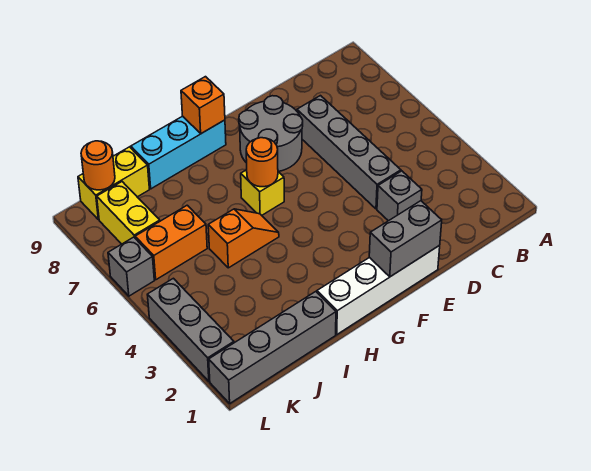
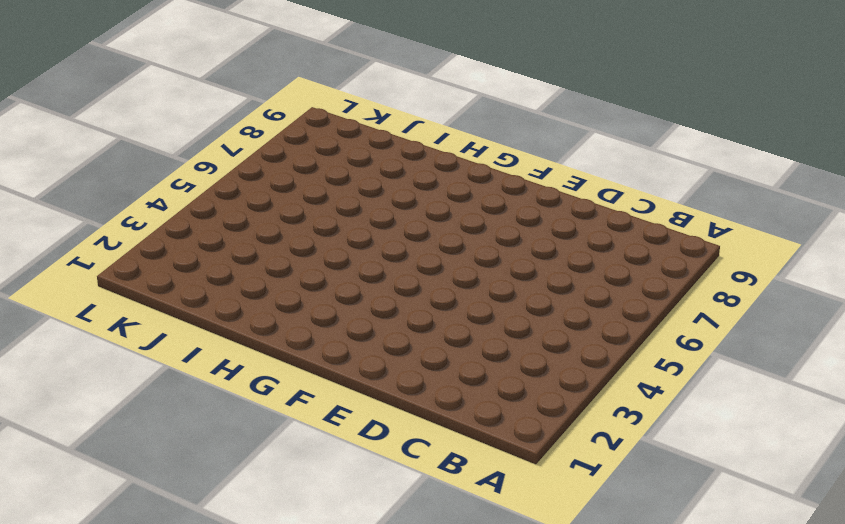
none -> grey brick D3 level 1
none -> grey brick D4:D7 level 1
none -> white brick E1:H1 level 1

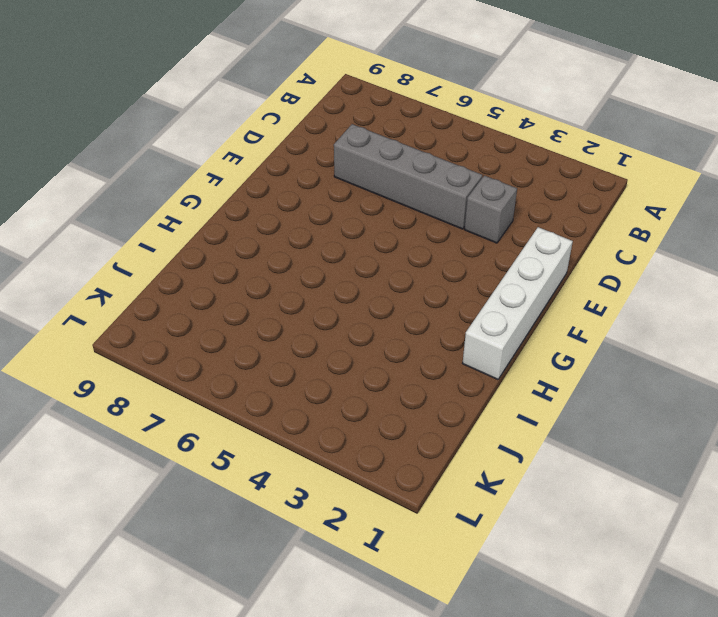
none -> grey round brick E7:F8 level 1
none -> yellow brick G6 level 1
none -> cyan brick G9:I9 level 1

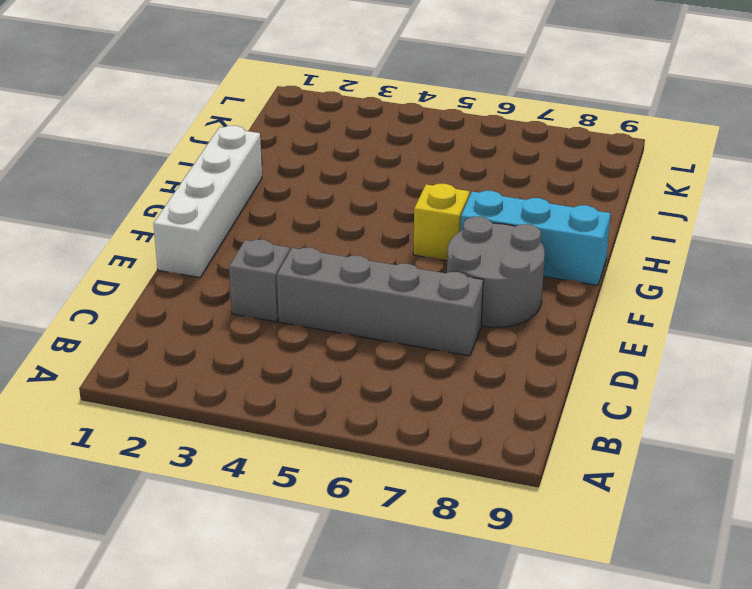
cyan brick G7:G9 level 1 -> cyan brick G9:I9 level 1
none -> orange slope H5:I5 level 1 top I
none -> grey brick I1:L1 level 1
none -> orange brick J6:K6 level 1

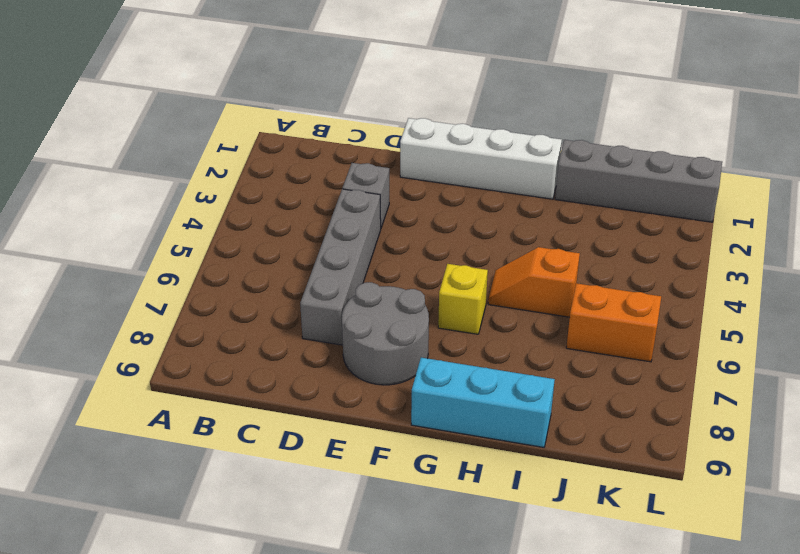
none -> yellow brick J9:K9 level 1
none -> yellow brick K7:K8 level 1
none -> grey brick L2:L4 level 1

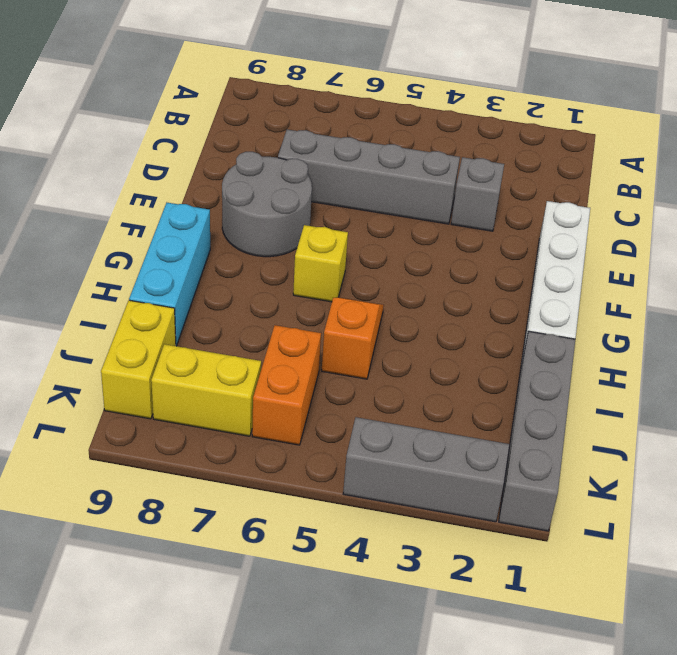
none -> grey brick L6 level 1
none -> grey brick E1:F1 level 2
none -> orange round brick G6 level 2

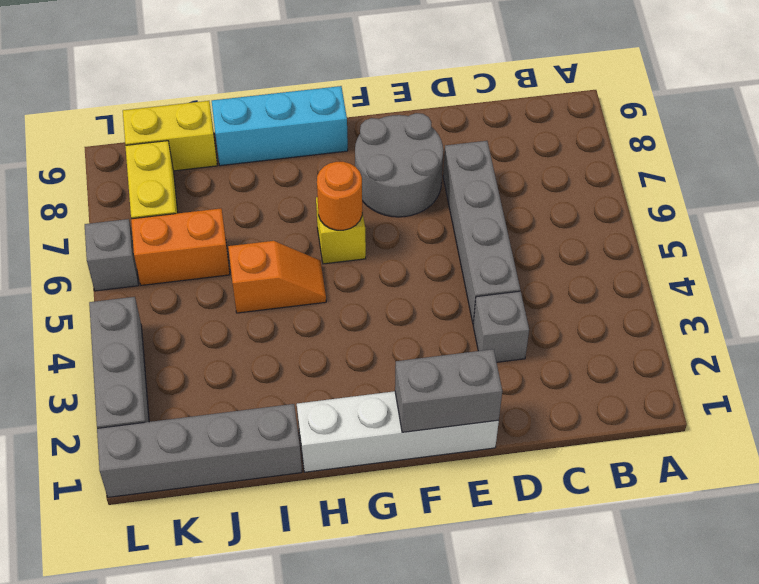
none -> orange brick G9 level 2
none -> orange round brick K9 level 2

